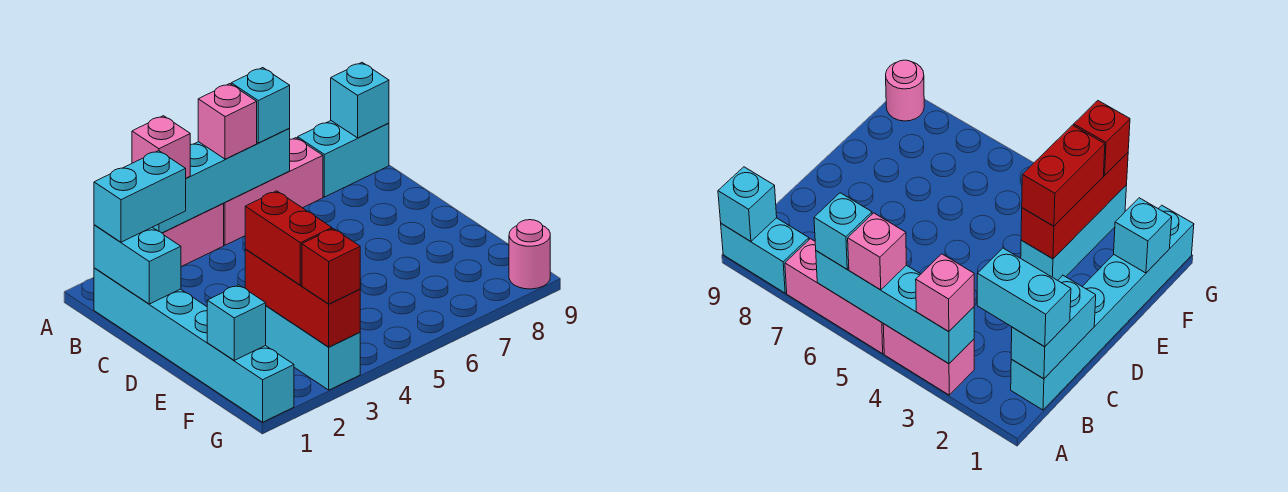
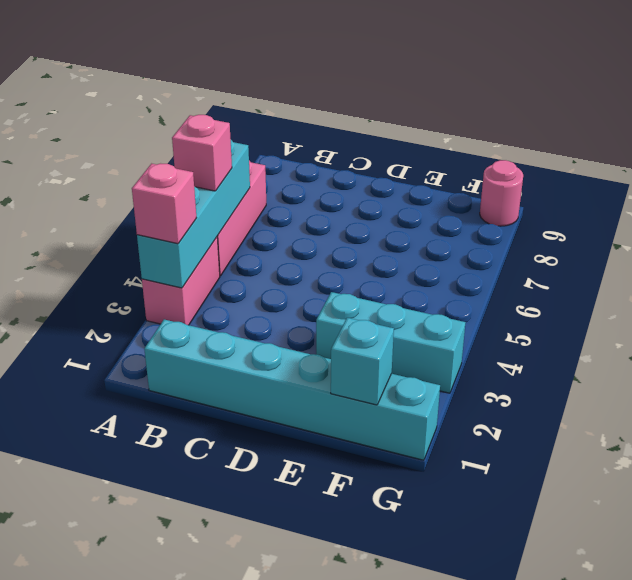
none -> cyan brick A8:A9 level 1
none -> cyan brick A9 level 2
none -> cyan brick B1:C1 level 2

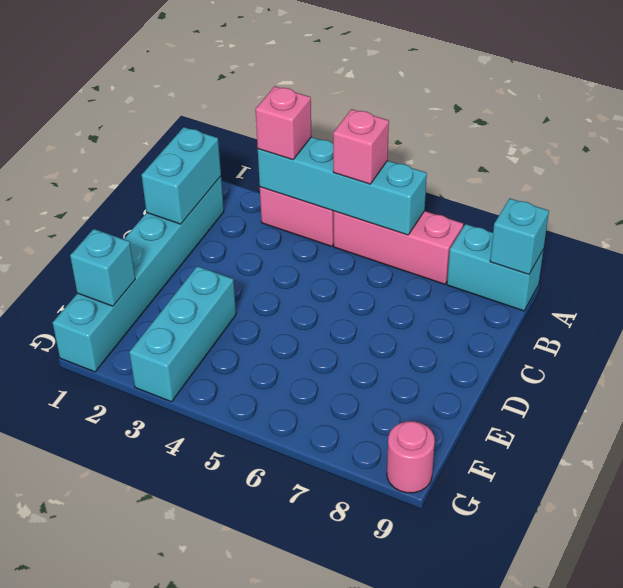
none -> red brick E3:G3 level 2
none -> cyan brick A6 level 3
none -> cyan brick B1:B2 level 3

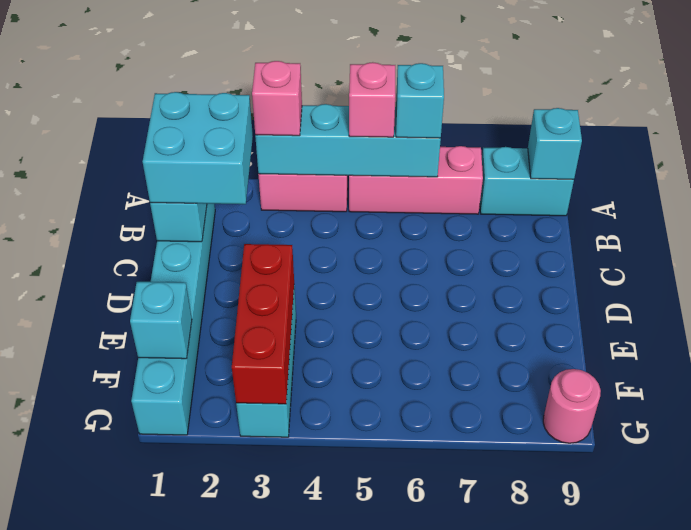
cyan brick B1:C2 level 3 -> cyan brick B1:B2 level 3
none -> red brick E3:F3 level 3
none -> red brick G3 level 3

